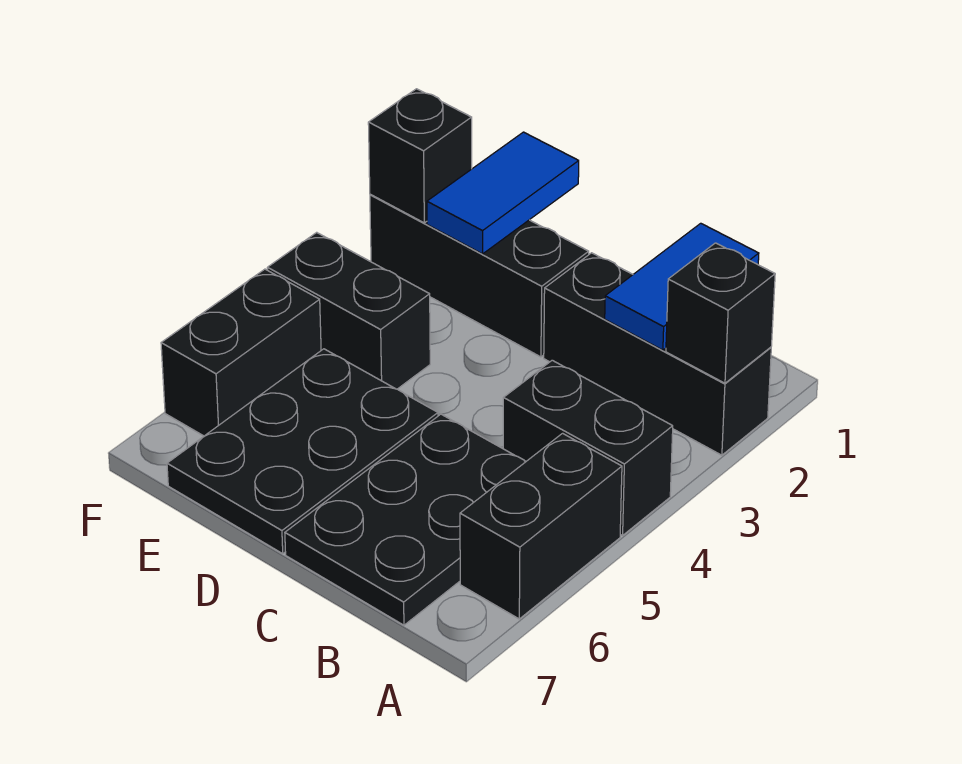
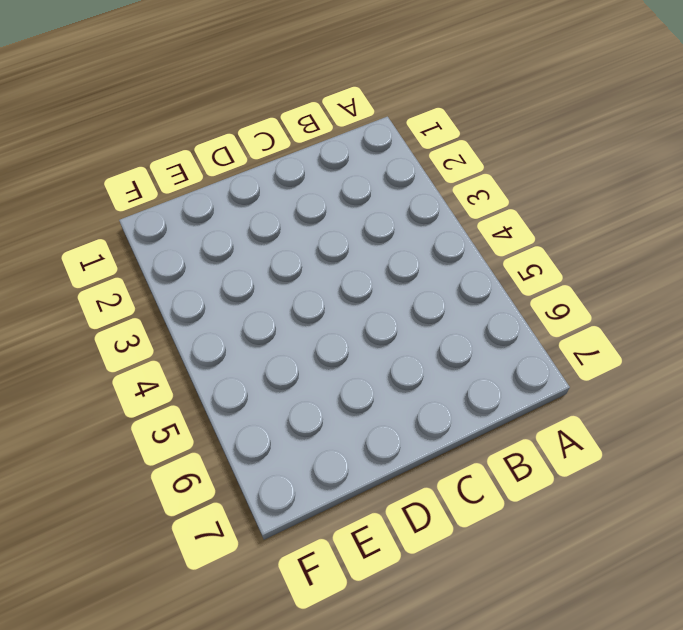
none -> black brick A2:C2 level 1
none -> black brick A4:B4 level 1
none -> black brick A5:A6 level 1

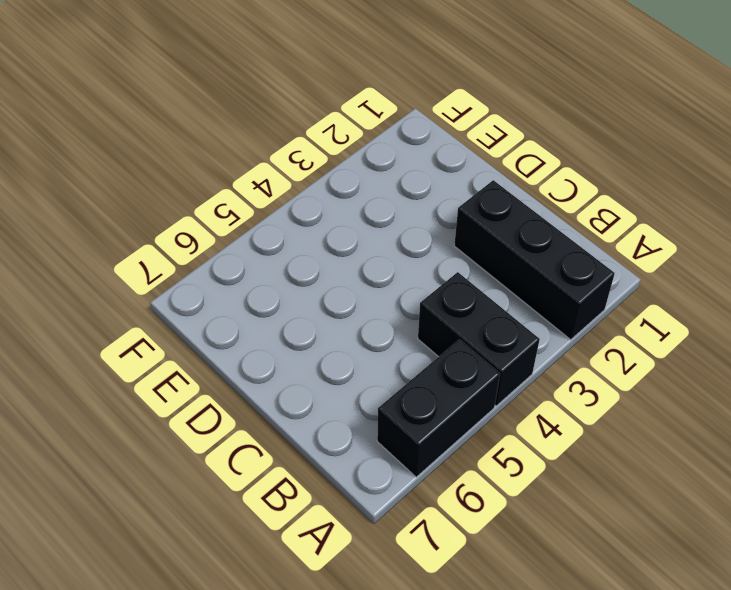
none -> black plate B5:C7 level 1
none -> black brick D2:F2 level 1
none -> black plate D5:E7 level 1

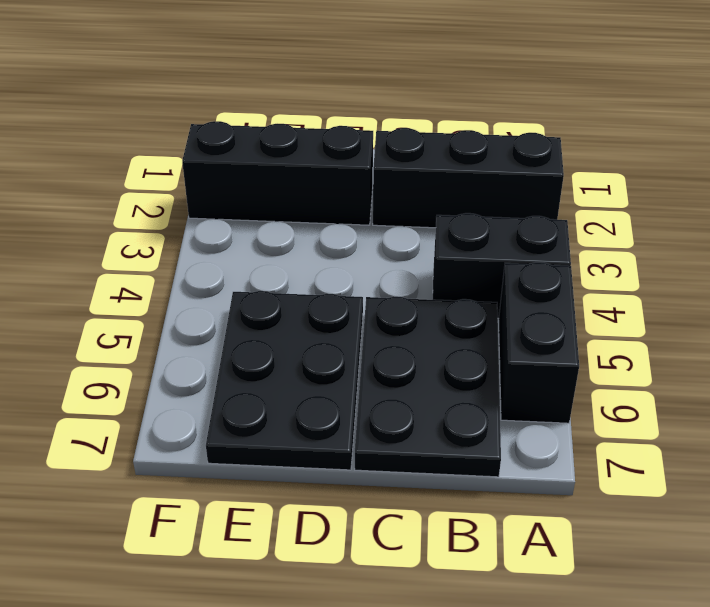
none -> black brick E4:F4 level 1
none -> black brick F5:F6 level 1
none -> black brick A2 level 2

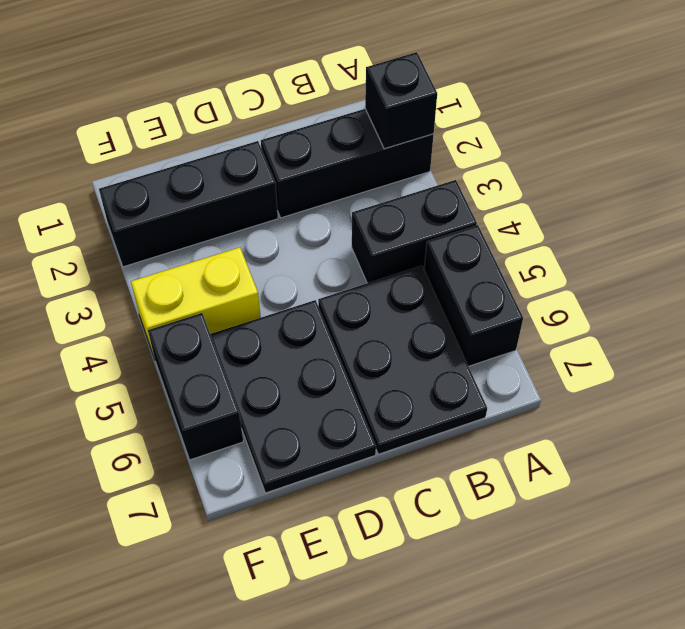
yellow brick E4:F4 level 1 -> black brick E4:F4 level 1
none -> blue tile B1:B2 level 2
none -> blue tile E1:E2 level 2
none -> black brick F2 level 2

